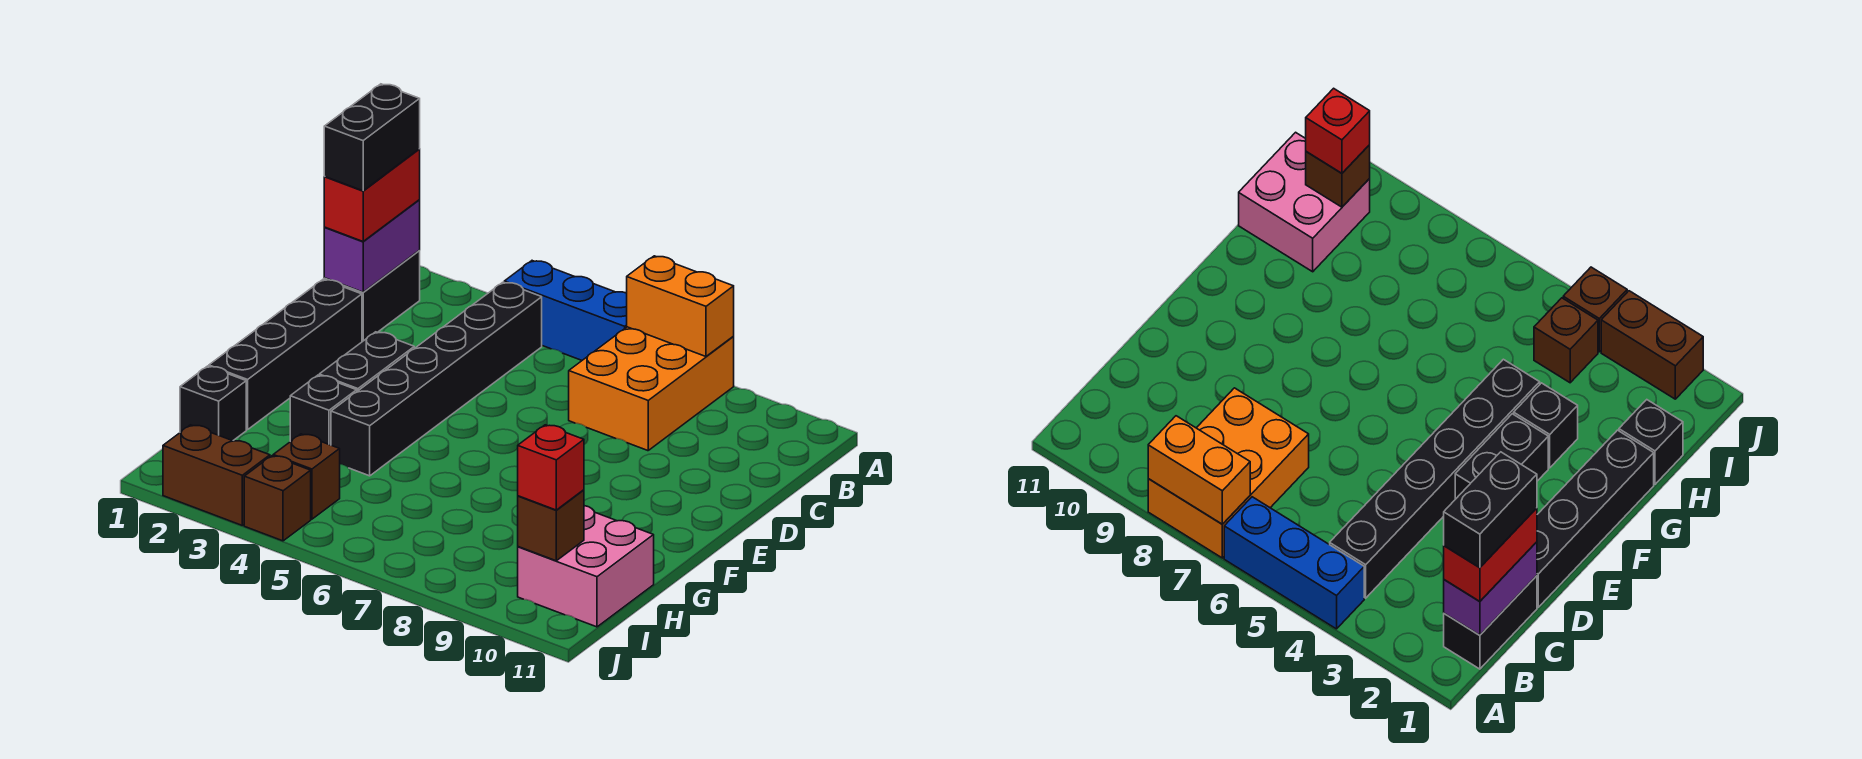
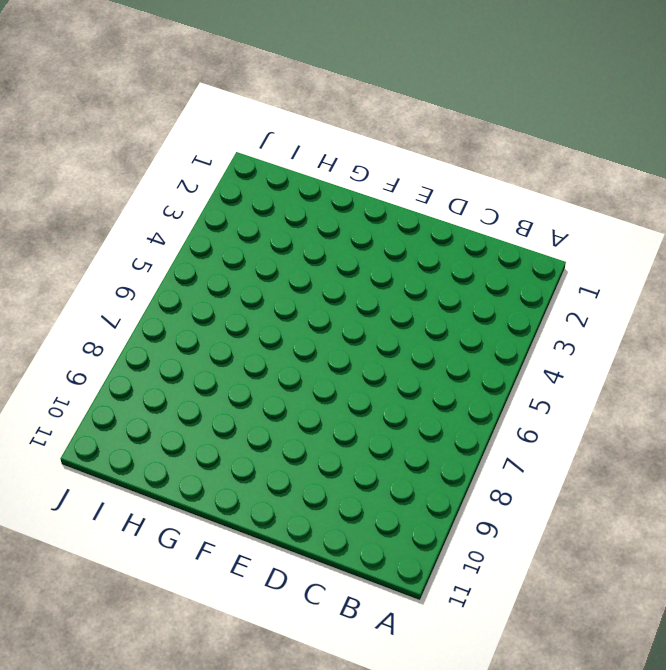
none -> blue brick A4:A6 level 1
none -> orange brick A7:C8 level 1
none -> black brick B1:C1 level 1

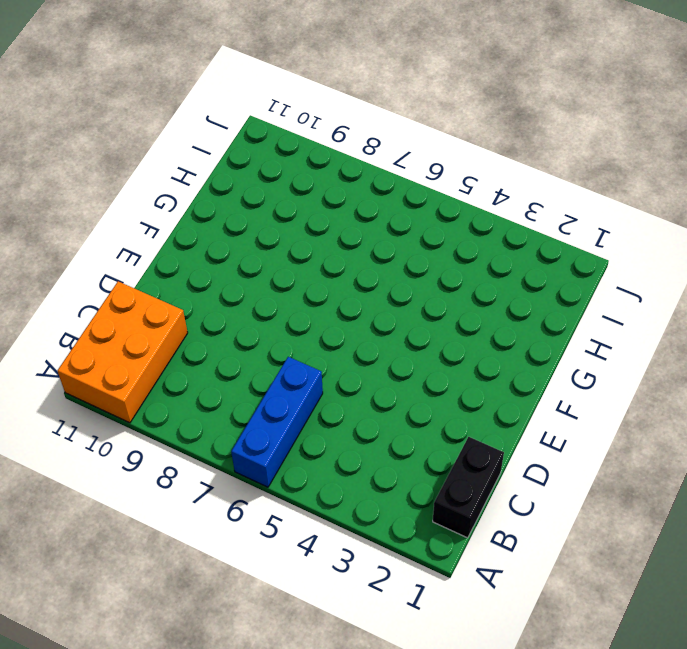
blue brick A6:C6 level 1 -> blue brick A4:A6 level 1
orange brick A10:C11 level 1 -> orange brick A7:C8 level 1
none -> black brick B4:G4 level 1
none -> black brick D1:G1 level 1
none -> black brick E3:F3 level 1

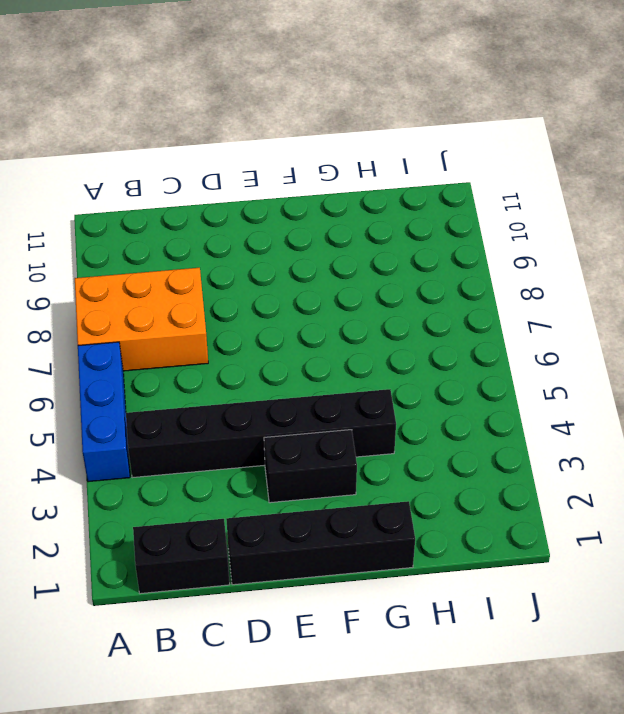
none -> black brick G3 level 1
none -> black brick H1 level 1
none -> pink brick H10:I11 level 1

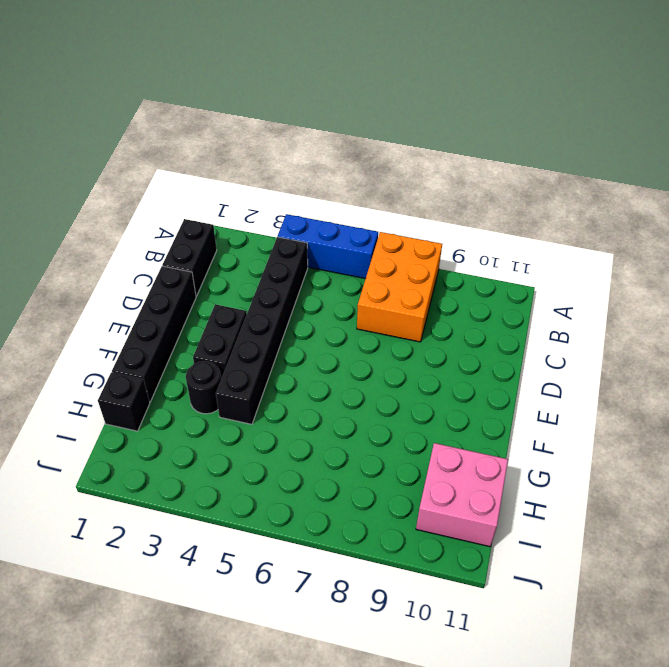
black round brick G3 level 1 -> black brick G3 level 1
none -> brown brick I4 level 1
none -> brown brick J2:J3 level 1
none -> brown brick J4 level 1

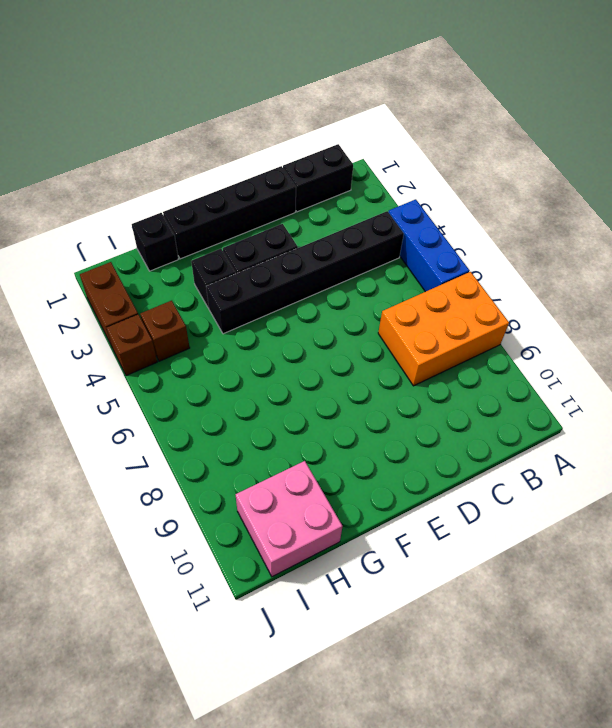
none -> orange brick A7:A8 level 2
none -> purple brick B1:C1 level 2
none -> brown brick I10 level 2

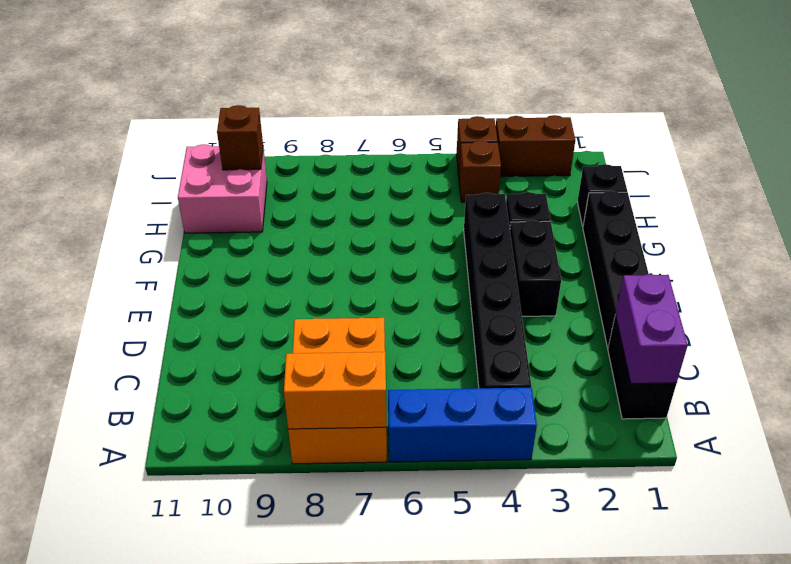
none -> red brick B1:C1 level 3
none -> red brick I10 level 3
none -> black brick B1:C1 level 4

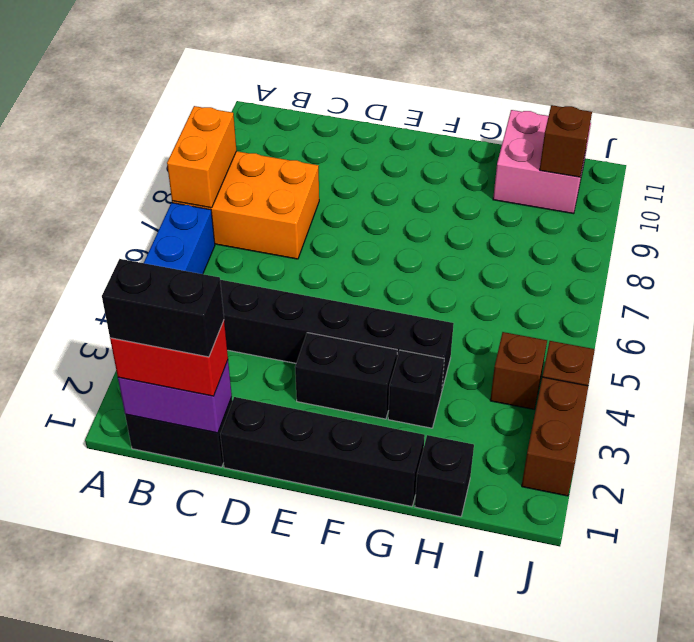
none -> red brick I10 level 3

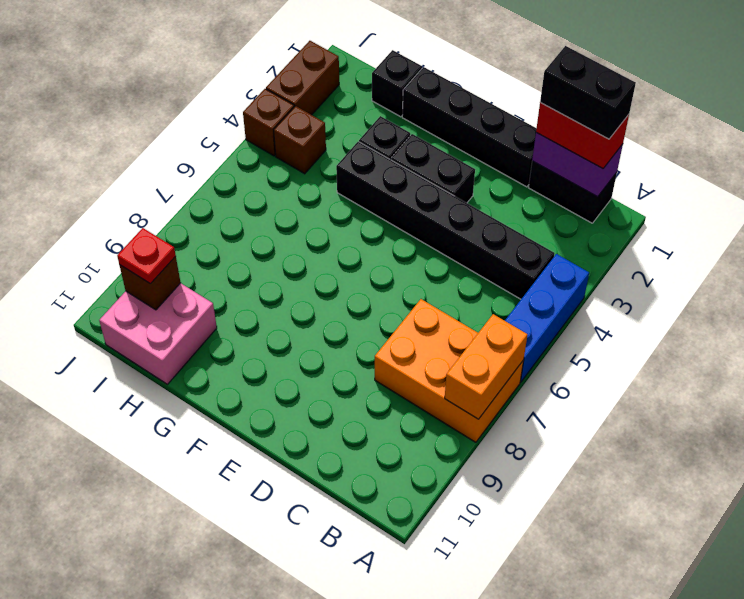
red plate I10 level 3 -> red brick I10 level 3

